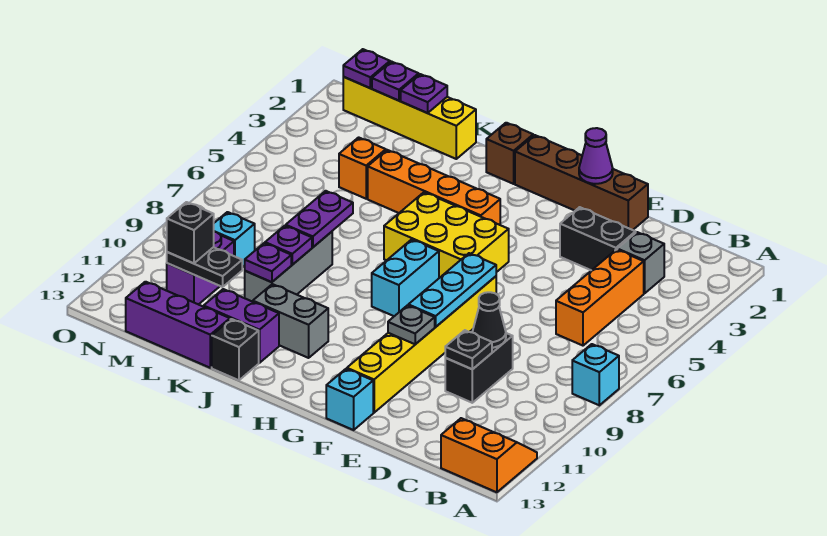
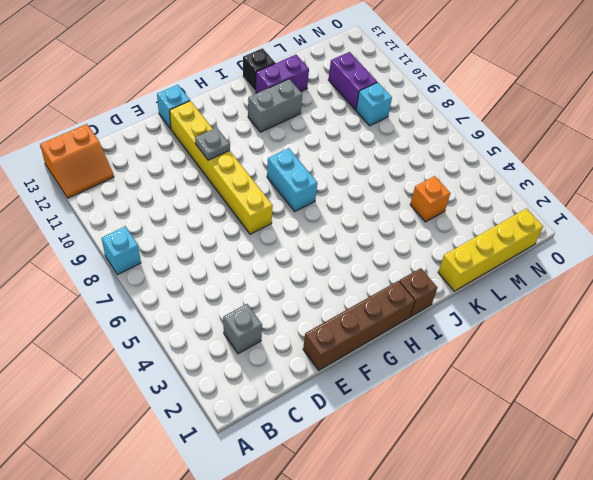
none -> orange brick C4:C6 level 1
none -> black brick D3:E3 level 1
none -> black brick D9:D10 level 1
none -> yellow brick G5:I6 level 1

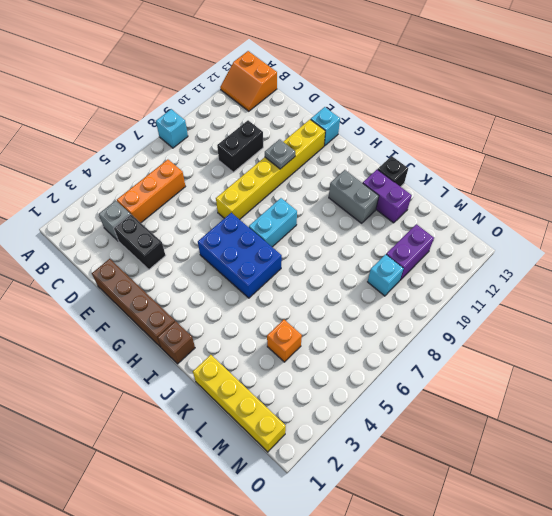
blue brick G5:I6 level 1 -> yellow brick G5:I6 level 1
none -> orange brick H4:K4 level 1
none -> grey brick K8:K10 level 1
none -> purple brick K13:M13 level 1
none -> black cone D9 level 2

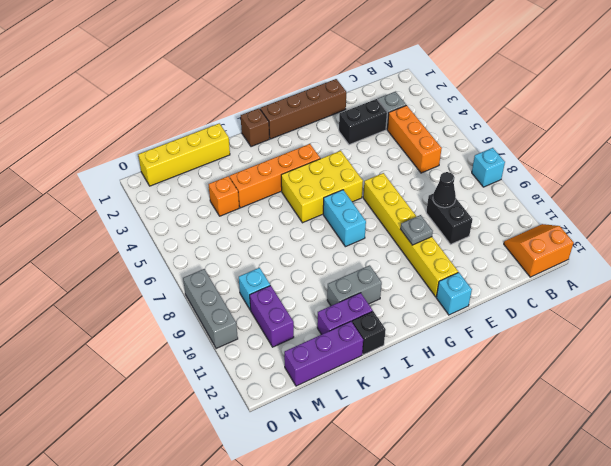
grey brick O8:O10 level 1 -> grey brick K8:K10 level 1
none -> black plate D10 level 2
none -> purple cone F1 level 2
none -> cyan plate F7:F9 level 2
none -> purple plate K7:K8 level 2

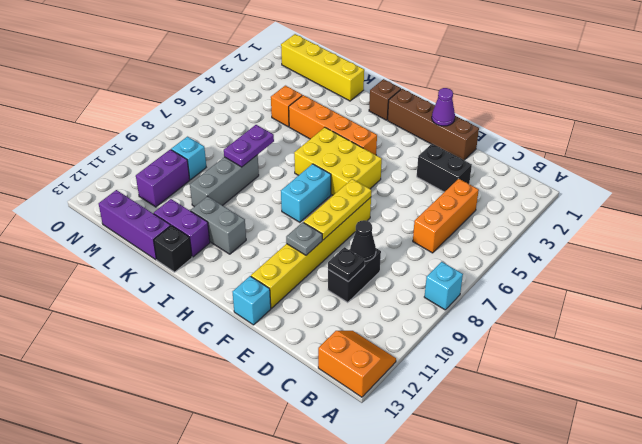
yellow plate F7:F9 level 2 -> cyan plate F7:F9 level 2
none -> grey brick C3 level 1
none -> purple plate K9 level 2
none -> purple plate K10 level 2
none -> purple plate L1 level 2

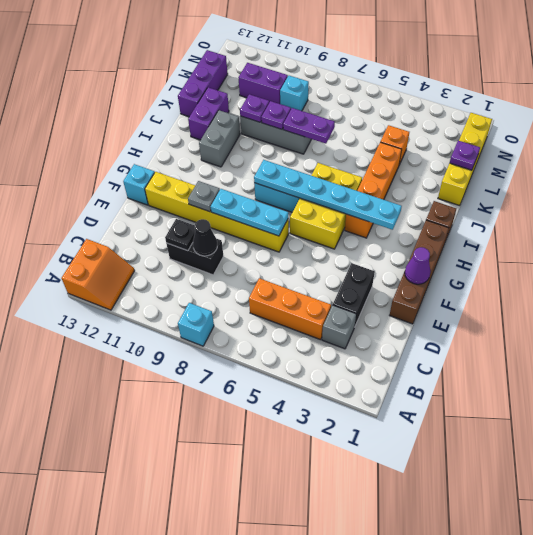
cyan plate H3:H8 level 2 -> none
none -> black brick J13 level 1
none -> black plate L11:M11 level 2
none -> purple plate M1 level 2
none -> purple plate N1 level 2

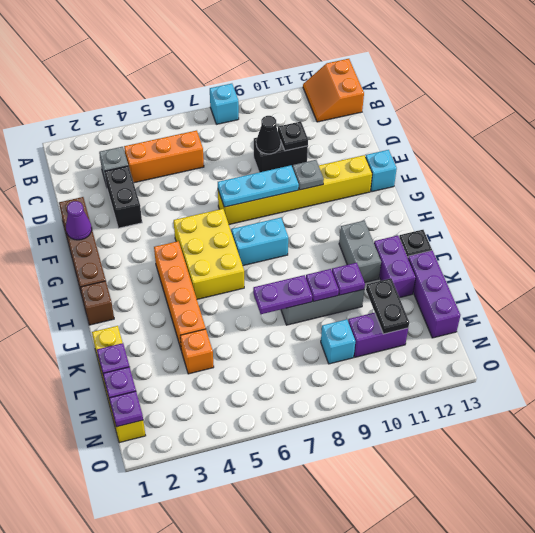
none -> black brick M11 level 3

